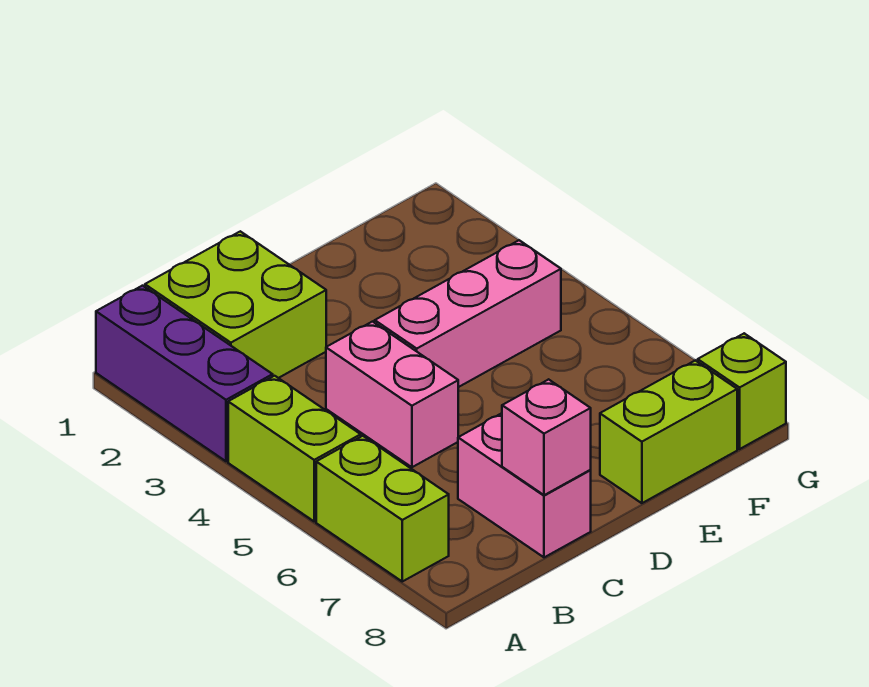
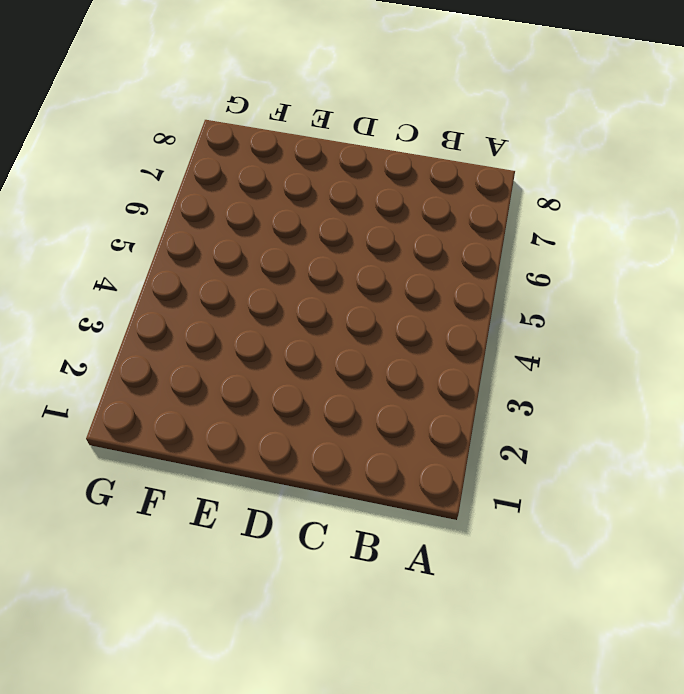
none -> purple brick A1:A3 level 1
none -> lime brick A4:A5 level 1

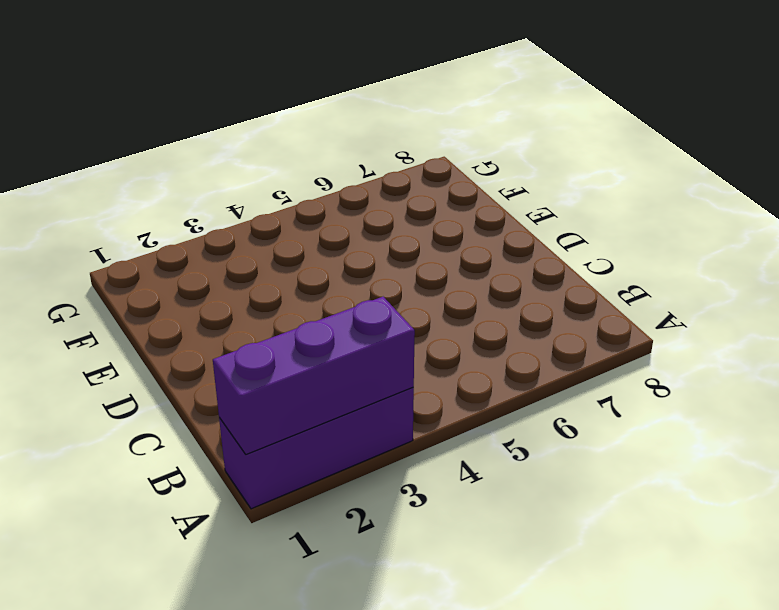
purple brick A1:A3 level 2 -> none
none -> lime brick A4:A5 level 1
none -> lime brick A6:A7 level 1

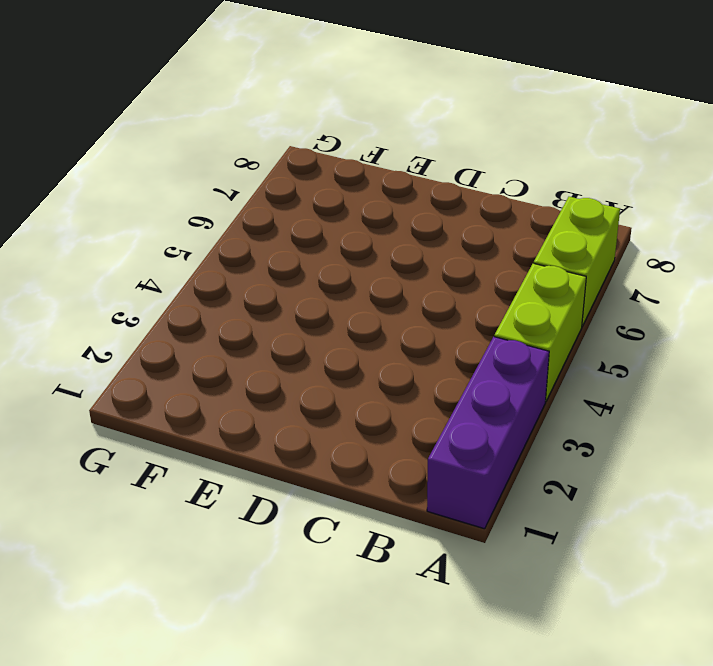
none -> lime brick B1:C2 level 1
none -> pink brick C4:C5 level 1

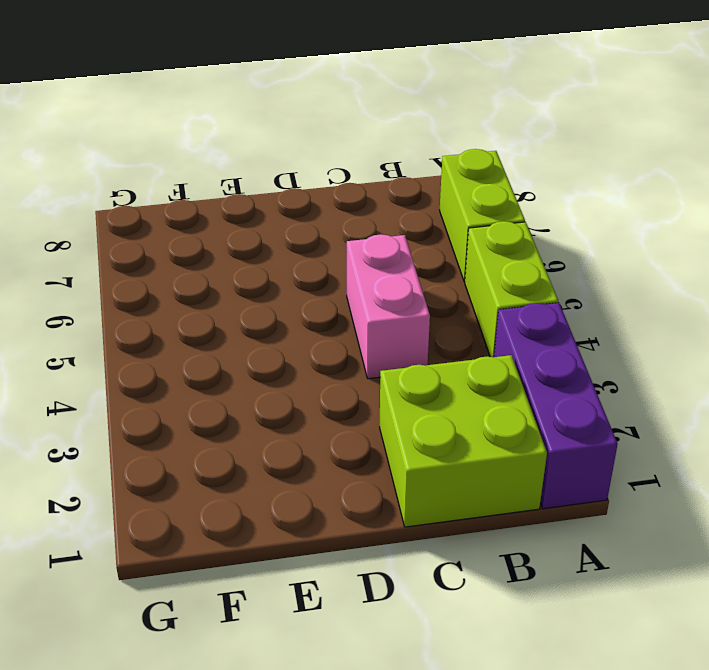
none -> pink brick C7:C8 level 1
none -> pink brick D4:F4 level 1

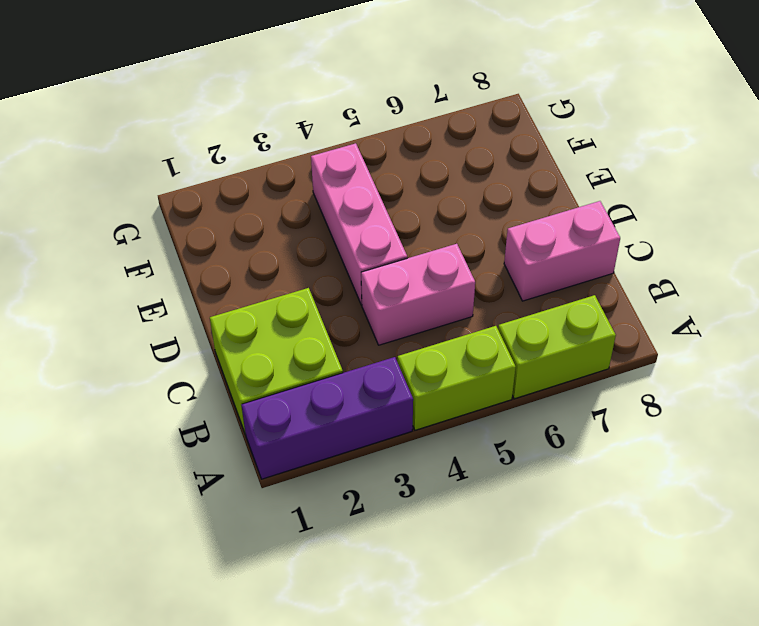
none -> lime brick E8:F8 level 1
none -> lime brick G8 level 1

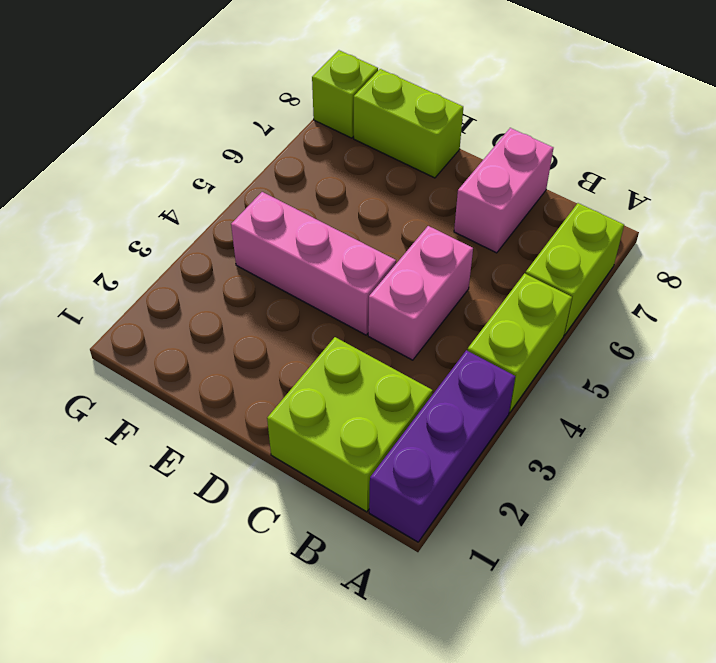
none -> pink brick C8 level 2

